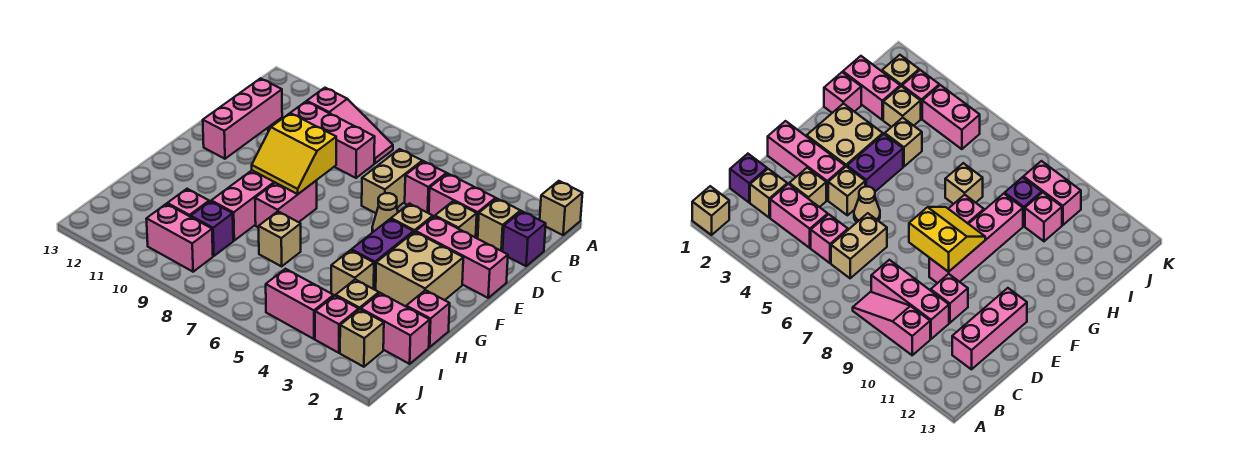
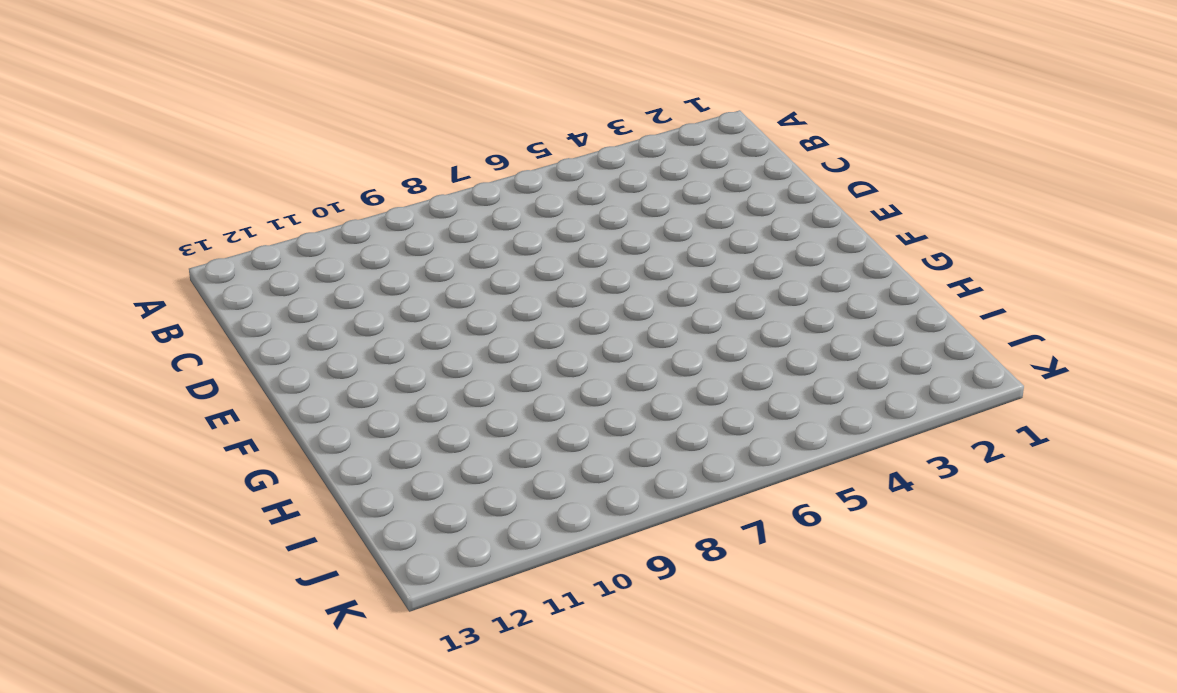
none -> tan brick A1 level 1
none -> pink slope B8:B10 level 1 top 10
none -> purple brick C1 level 1
none -> tan brick C2 level 1

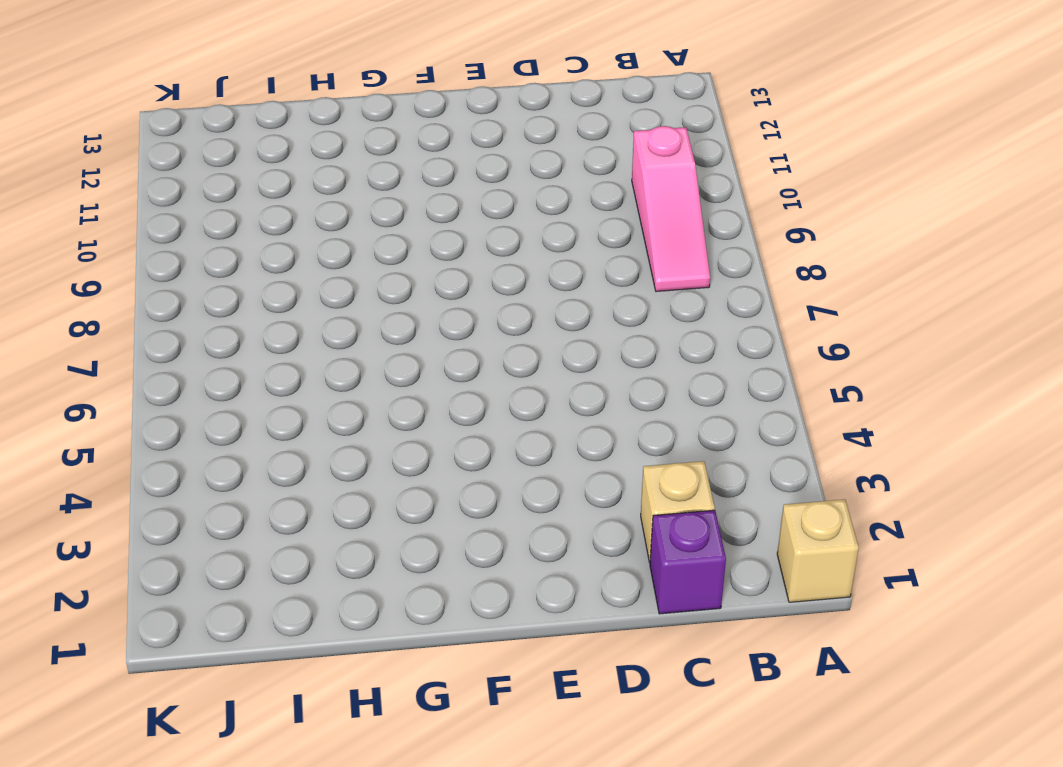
none -> pink brick C3:C4 level 1
none -> pink brick C5 level 1
none -> tan brick C6:D6 level 1
none -> pink brick C8:C10 level 1

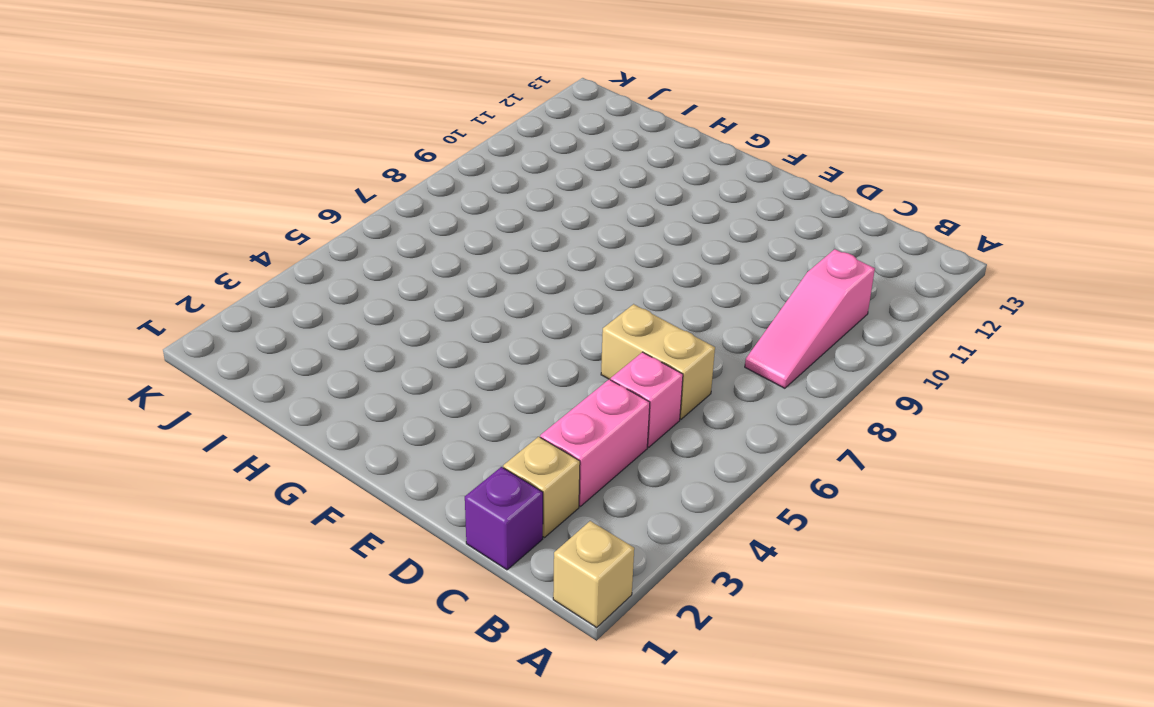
none -> pink brick C8:C10 level 1
none -> pink brick C12:E12 level 1
none -> tan brick D3 level 1
none -> pink brick D10 level 1

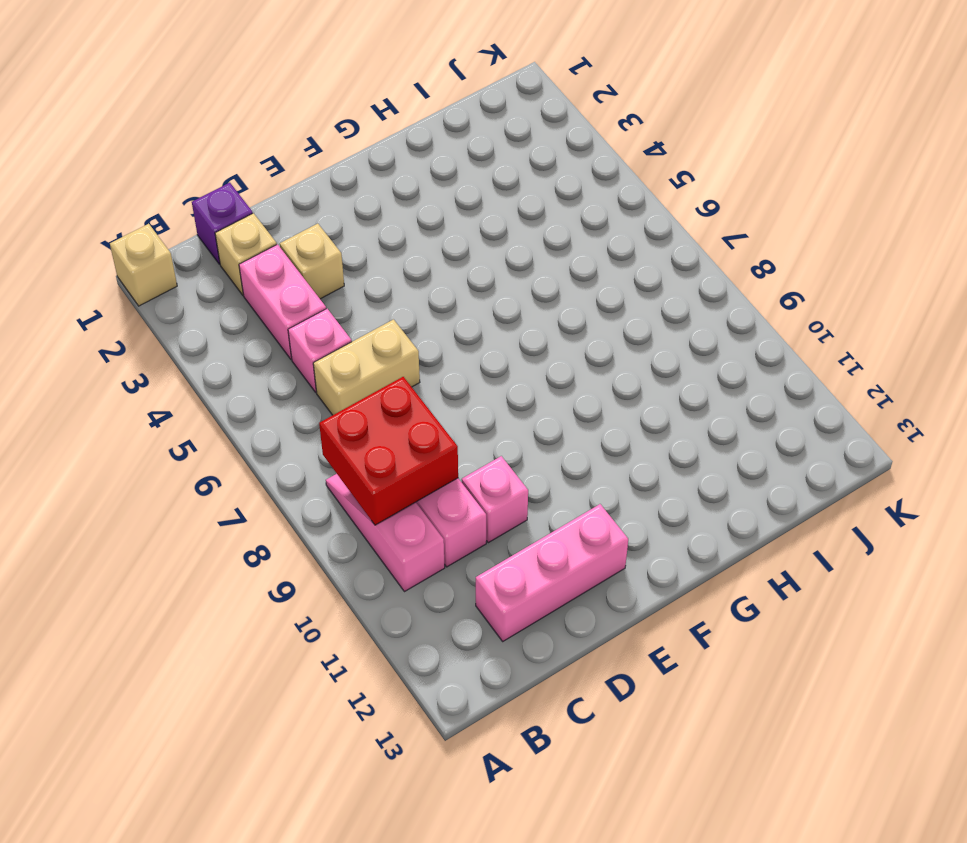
red brick B8:C9 level 2 -> none
none -> pink brick E1:E3 level 1
none -> tan brick E4 level 1
none -> tan cone E5 level 1
none -> pink brick E9:H9 level 1

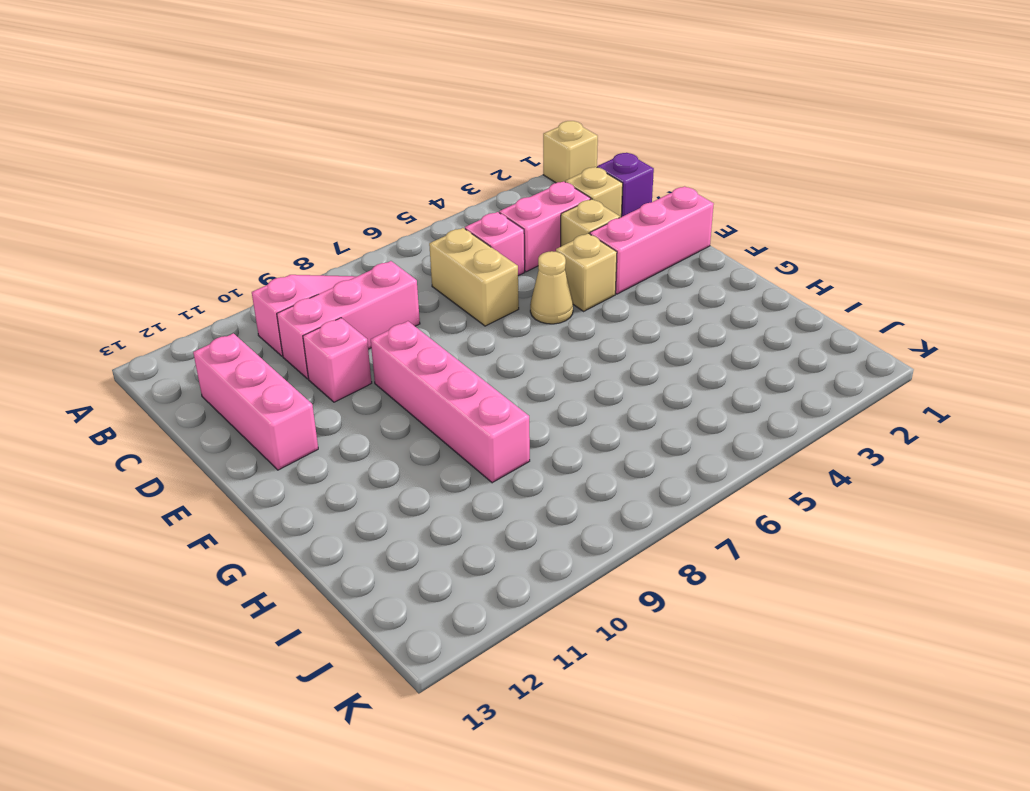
none -> tan brick F2:G3 level 1
none -> purple brick F4:G4 level 1
none -> pink brick F8:G8 level 1
none -> pink brick H1 level 1

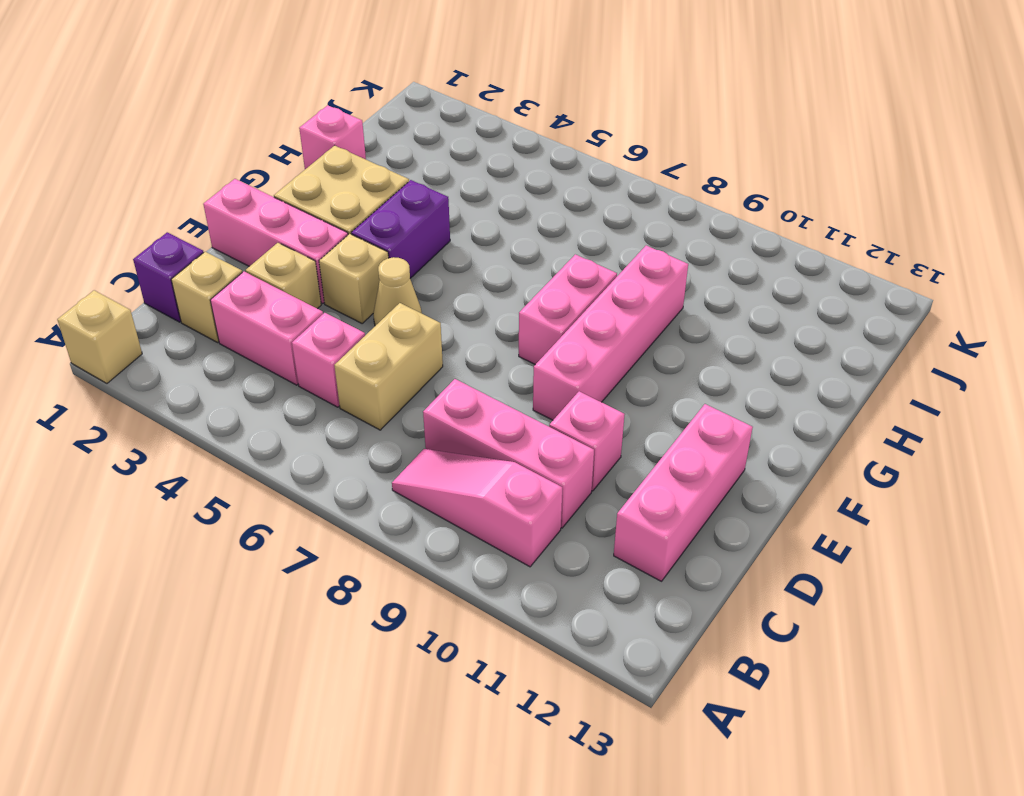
none -> tan brick H4 level 1
none -> tan brick H7 level 1
none -> pink brick I1:I2 level 1
none -> tan brick I3 level 1

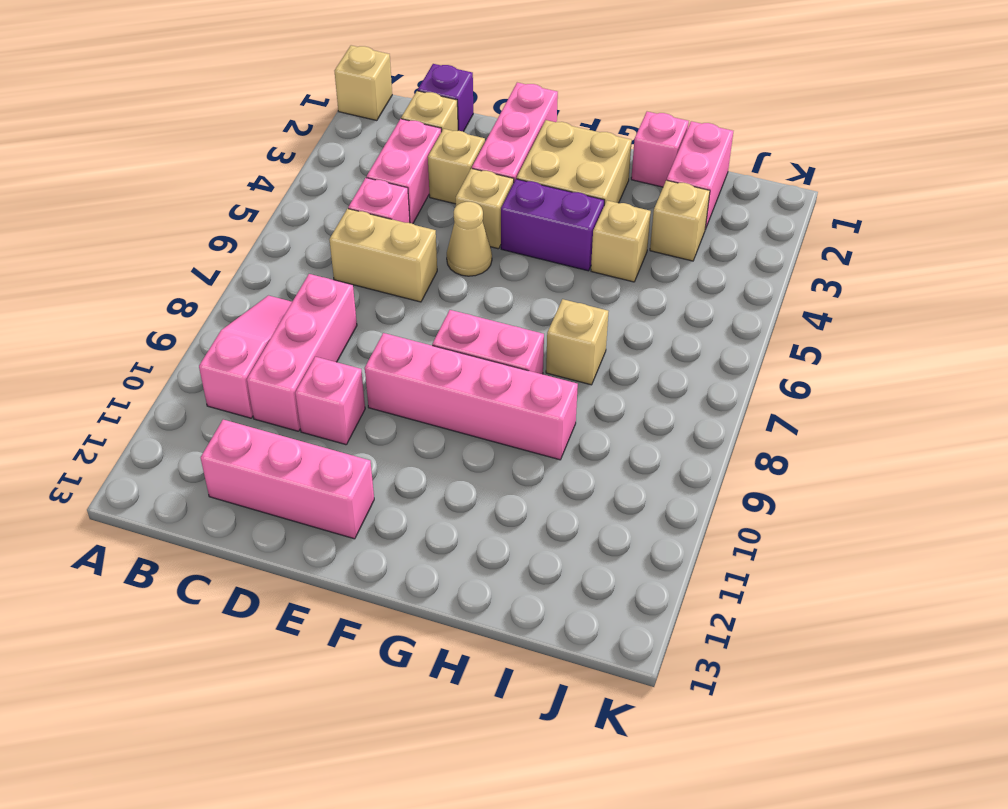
none -> purple brick I9 level 1
none -> pink brick I10 level 1
none -> tan brick J2 level 1
none -> pink brick J3 level 1

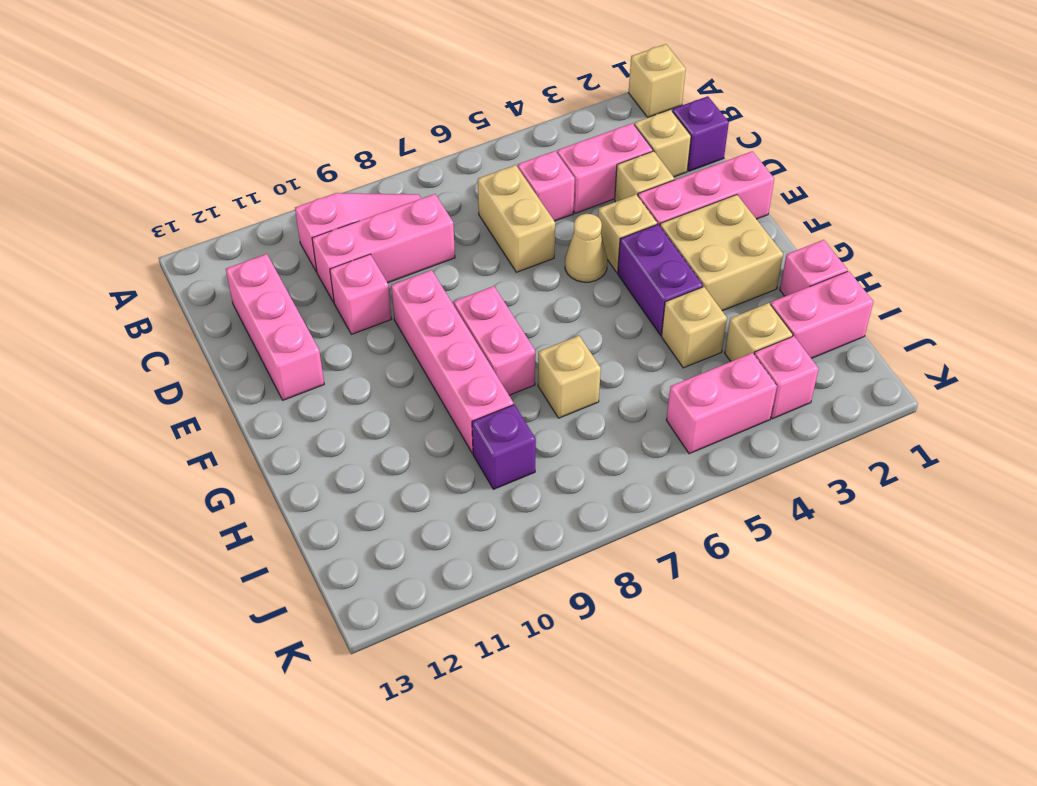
none -> pink brick I10 level 1
none -> tan brick J2 level 1
none -> pink brick J9:J10 level 1
none -> yellow slope E8:F9 level 2 top E

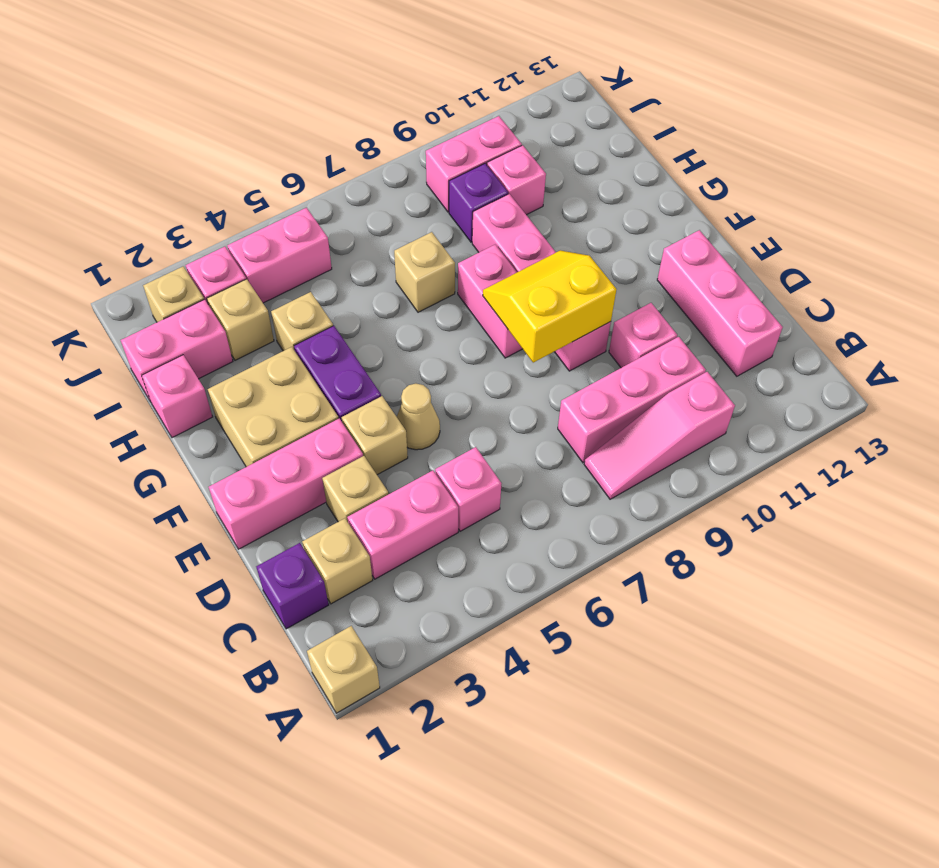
none -> tan brick C6:D6 level 1

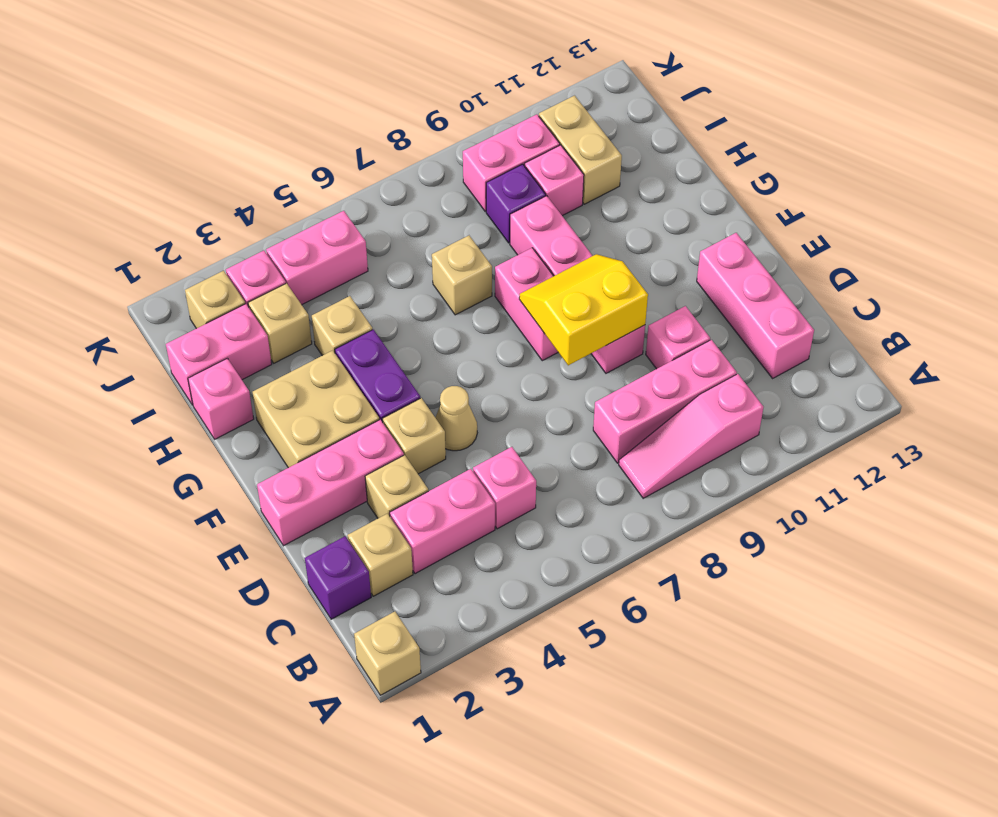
tan brick I11:J11 level 1 -> tan brick C6:D6 level 1

